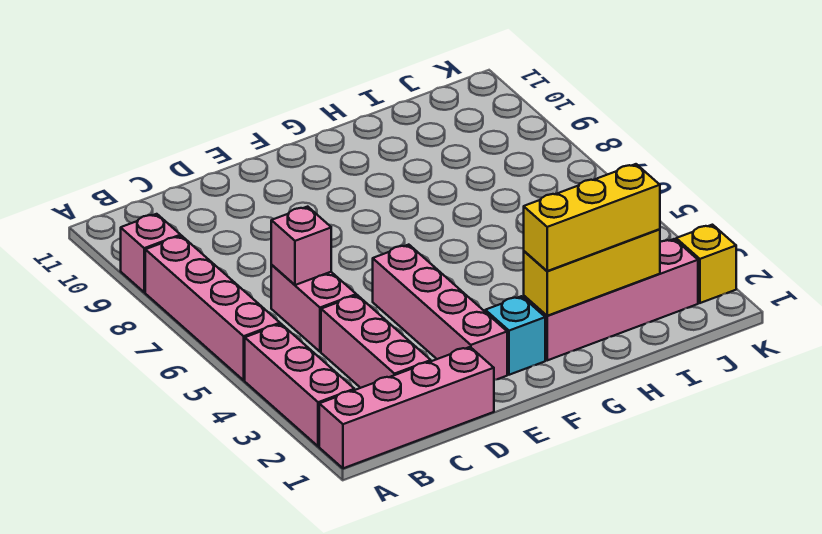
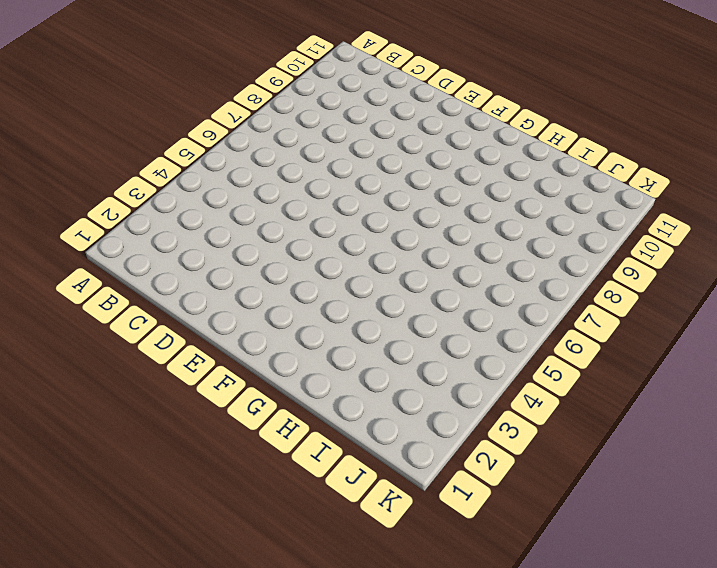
none -> pink brick A1:D1 level 1
none -> pink brick A2:A4 level 1
none -> pink brick A5:A8 level 1

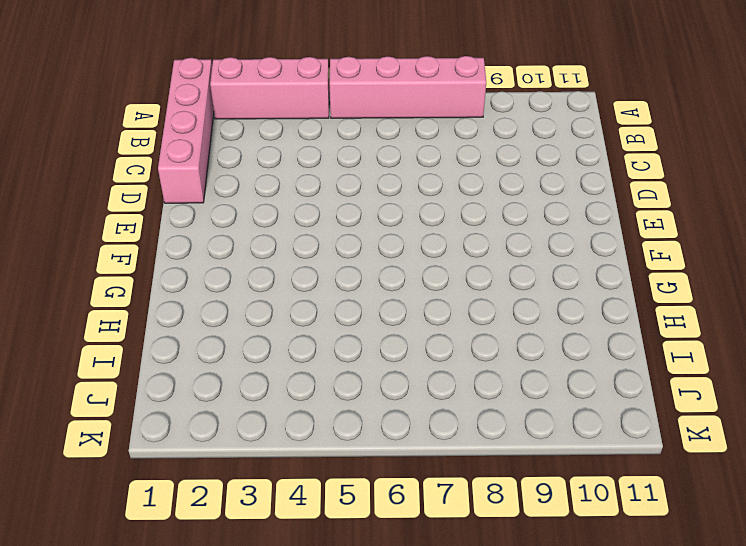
none -> pink brick A9 level 1
none -> pink brick C2:C4 level 1
none -> pink brick C5:C6 level 1

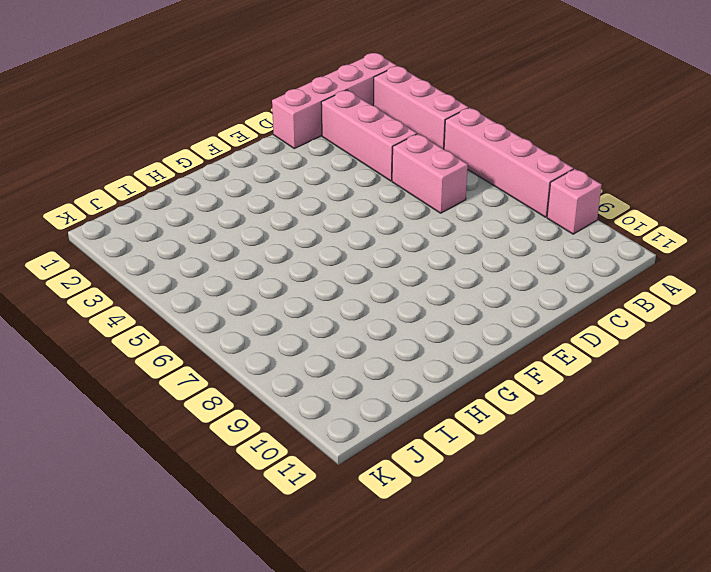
none -> pink brick E2:E5 level 1
none -> cyan brick F2 level 1
none -> pink brick G2:J2 level 1

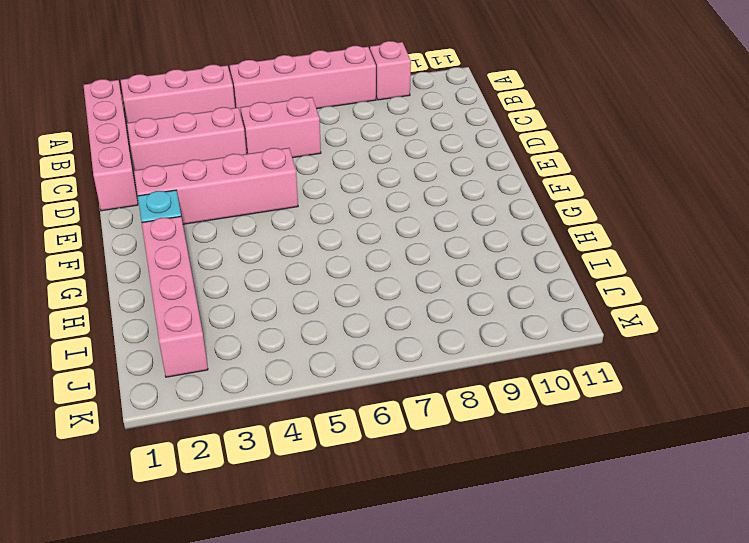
none -> yellow brick K2 level 1
none -> pink brick C6 level 2
none -> yellow brick G2:I2 level 2

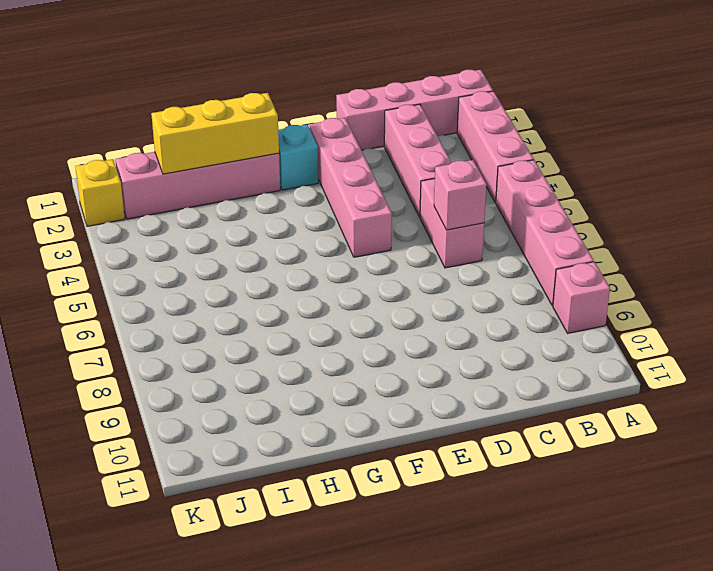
none -> yellow brick G2:I2 level 3

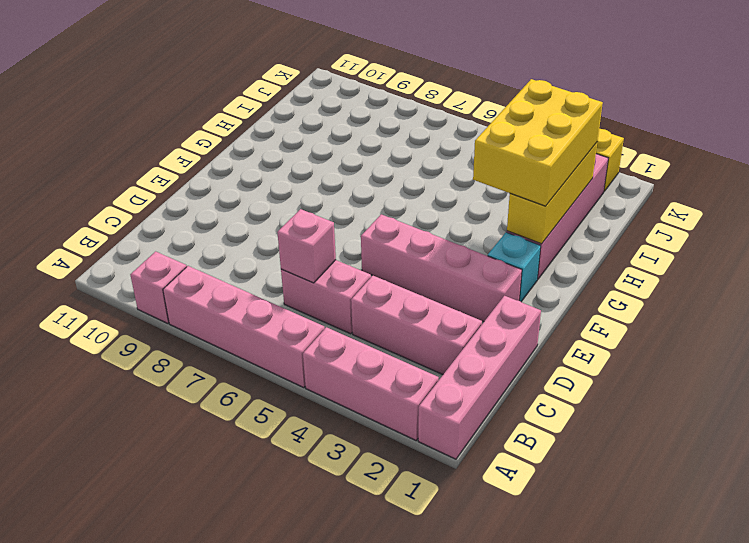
yellow brick G2:I3 level 3 -> yellow brick G2:I2 level 3

